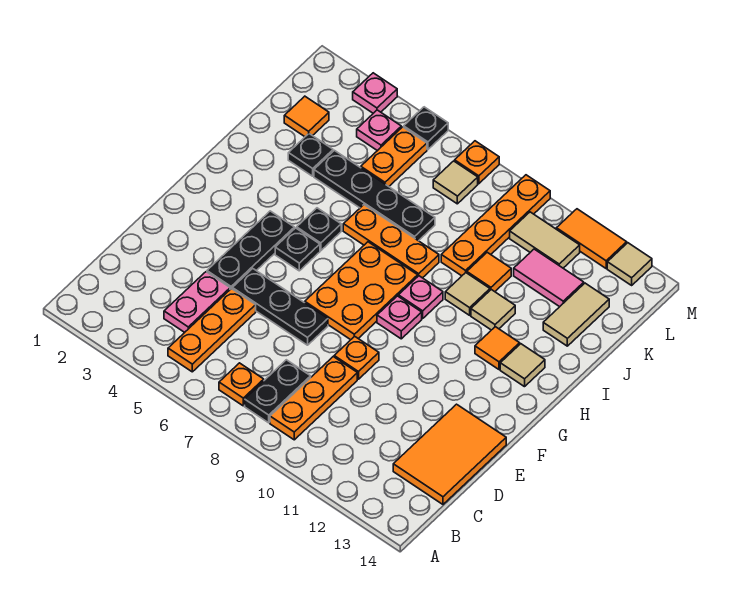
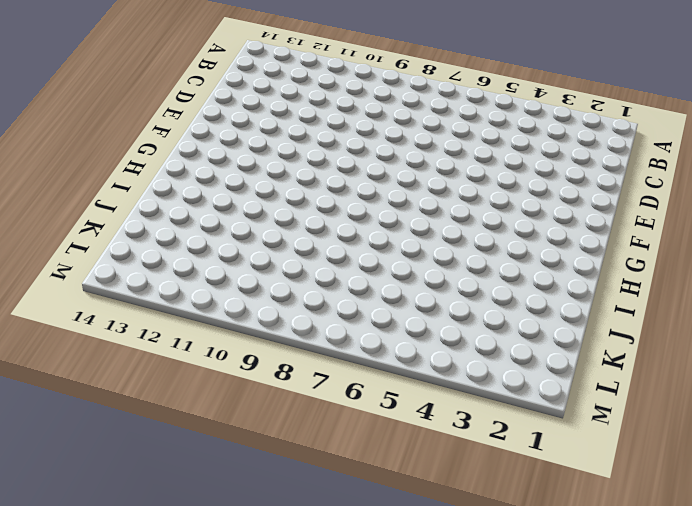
none -> orange plate B5:D5 level 1
none -> orange plate B7 level 1
none -> black plate B8:C8 level 1
none -> orange plate B9:D9 level 1

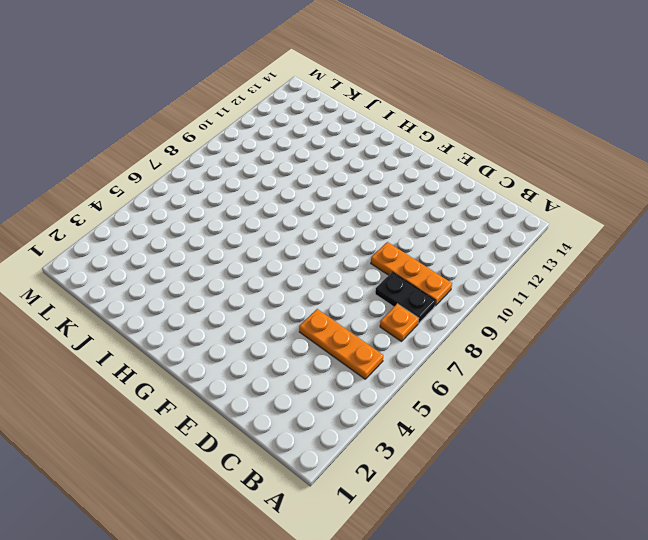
none -> pink plate C4:D4 level 1
none -> orange tile C13:E14 level 1
none -> black plate E4:G4 level 1
none -> black plate E5:E7 level 1

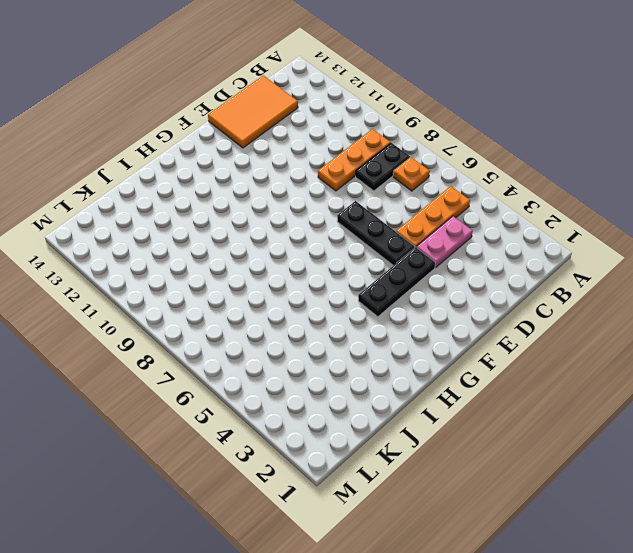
none -> orange plate E9 level 1
none -> orange plate F7:H8 level 1
none -> black plate G5 level 1
none -> pink plate G9 level 1

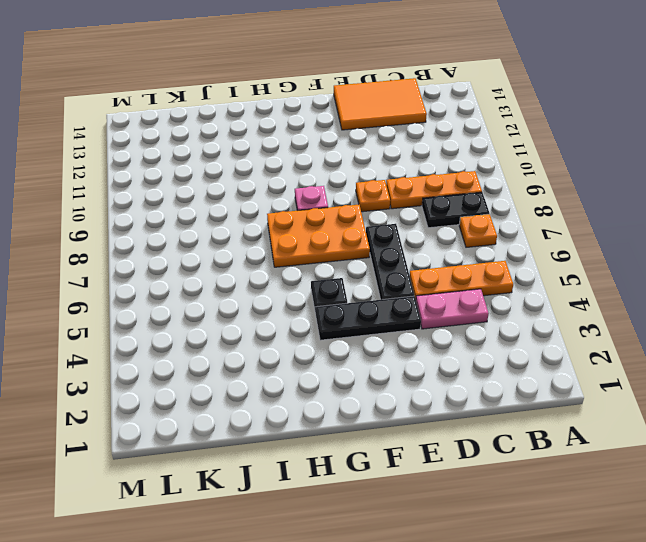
none -> black plate H5 level 1
none -> pink plate H9 level 1
none -> orange tile H12 level 1
none -> tan tile H13 level 1

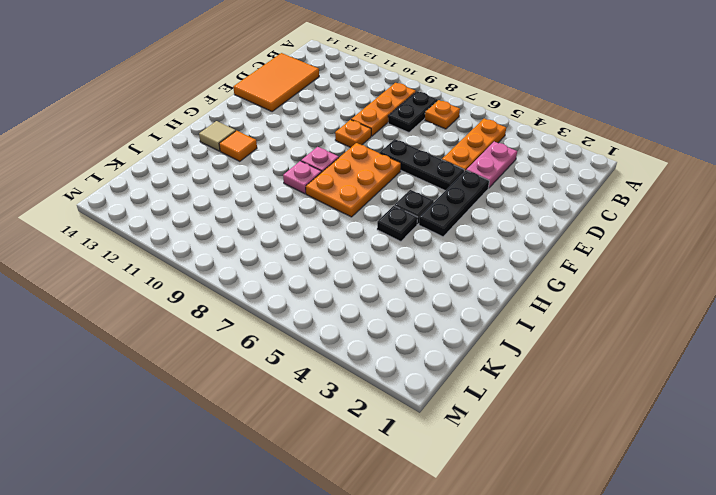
none -> orange plate I6:I8 level 1
none -> tan tile I10 level 1
none -> tan tile I11 level 1
none -> black plate J3 level 1

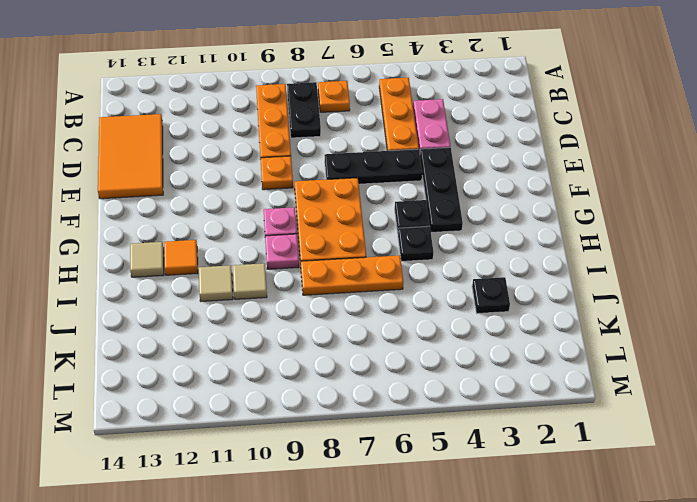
none -> black plate J4:J7 level 1
none -> orange plate J9:M9 level 1
none -> orange tile J10 level 1
none -> tan tile J13:K13 level 1

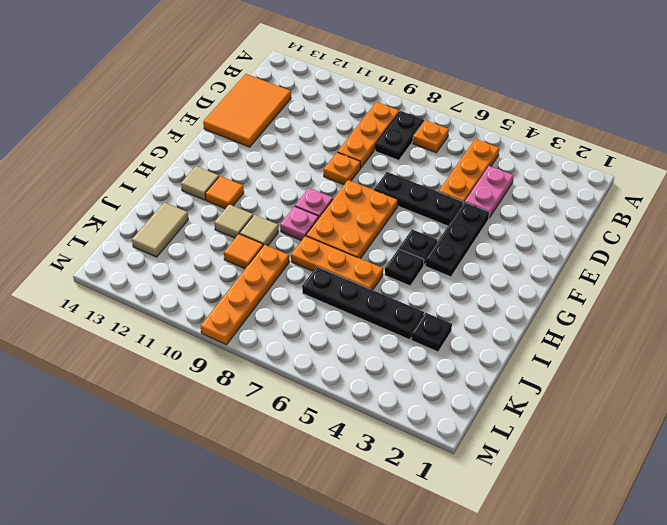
none -> orange tile K2 level 1
none -> orange plate K5:L5 level 1
none -> pink tile K11:K12 level 1
none -> pink plate L4 level 1

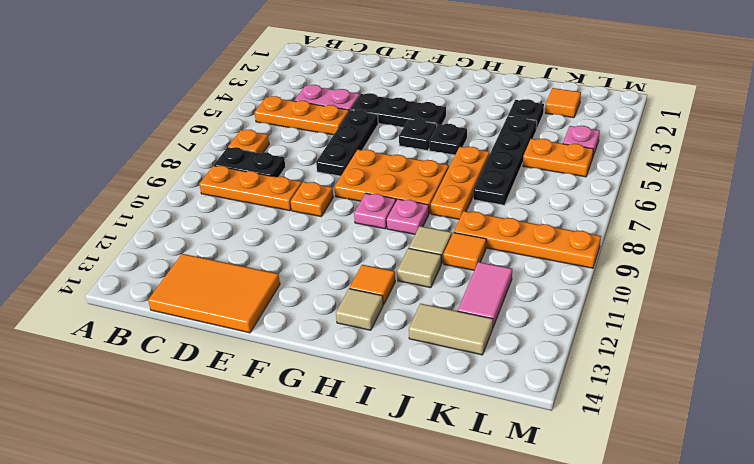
none -> tan tile L7 level 1
none -> tan tile L10:L11 level 1
none -> pink plate M3 level 1
none -> black plate M5 level 1

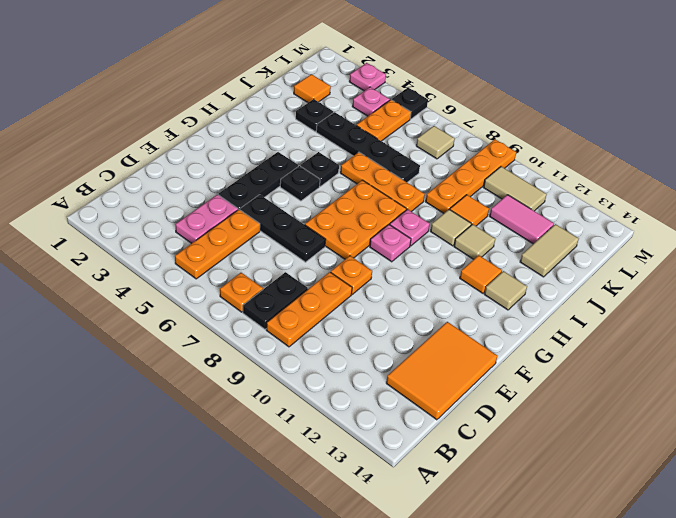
none -> orange plate M7 level 1
none -> orange tile M11:M12 level 1
none -> tan tile M13 level 1

